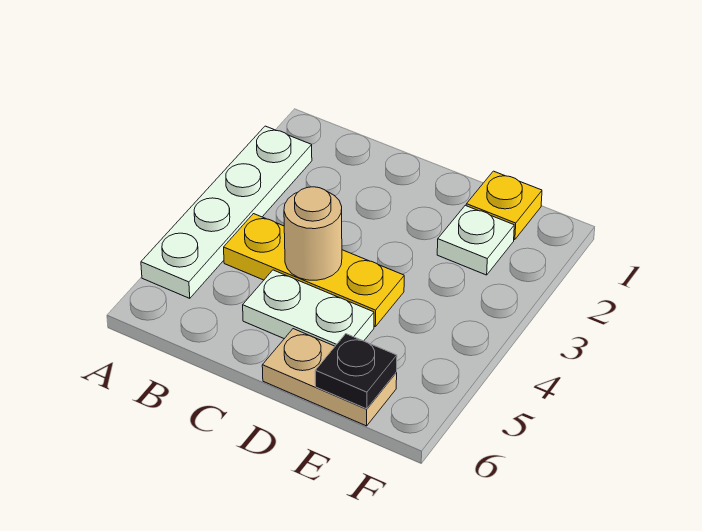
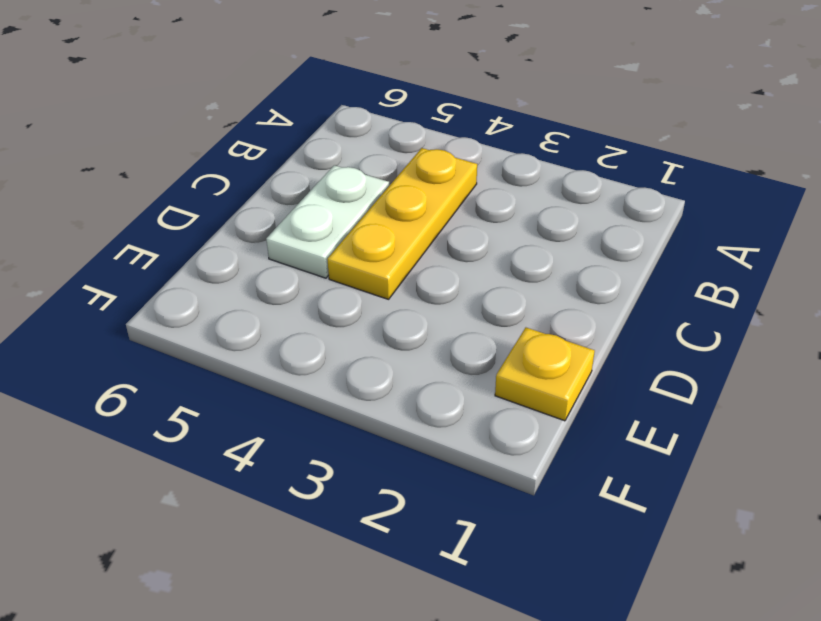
none -> white plate A2:A5 level 1
none -> tan plate D6:E6 level 1

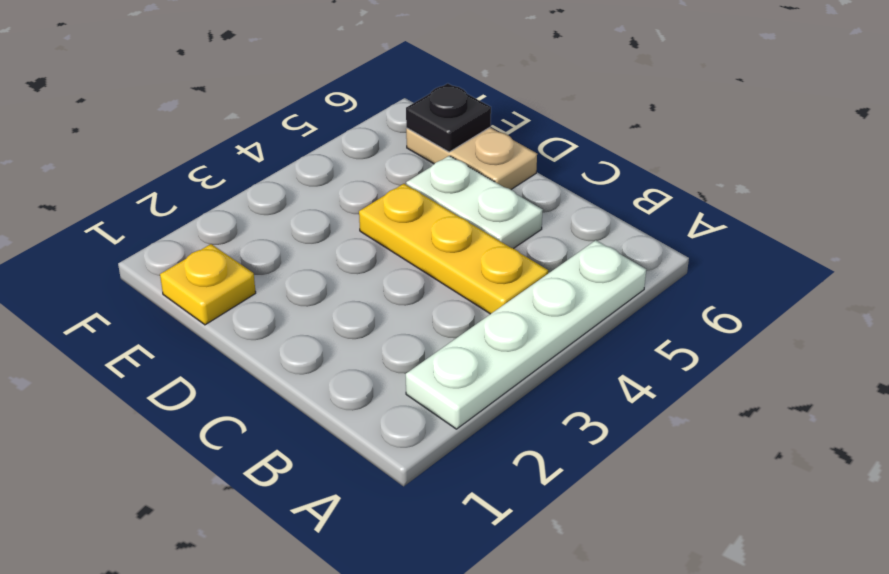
none -> white plate E2 level 1
none -> tan round brick C4 level 2

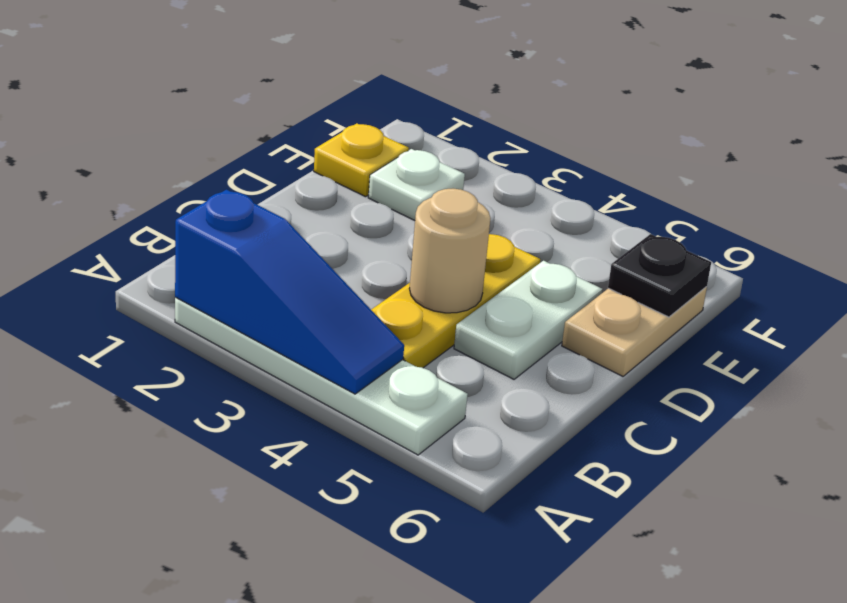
blue slope A2:A4 level 2 top 2 -> none

